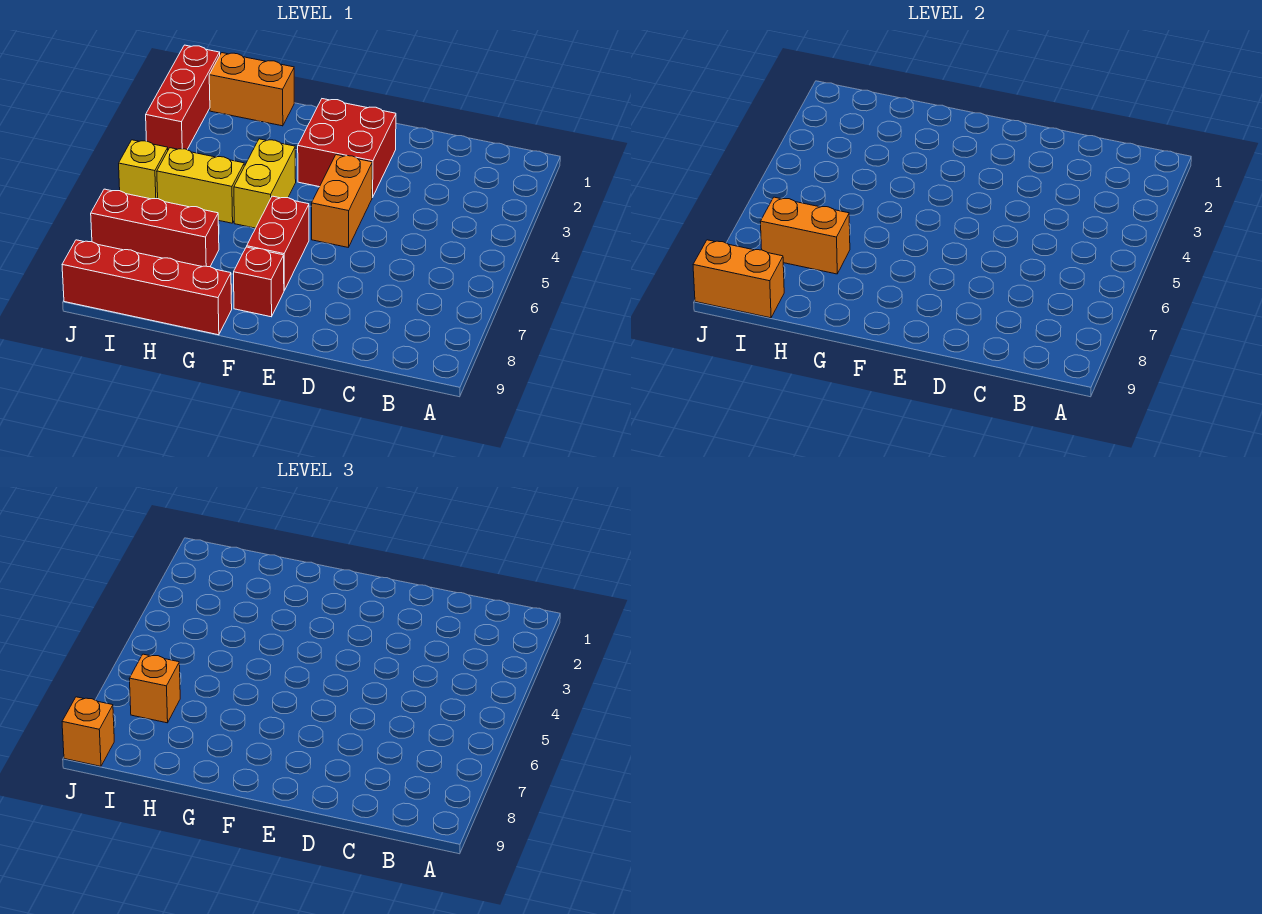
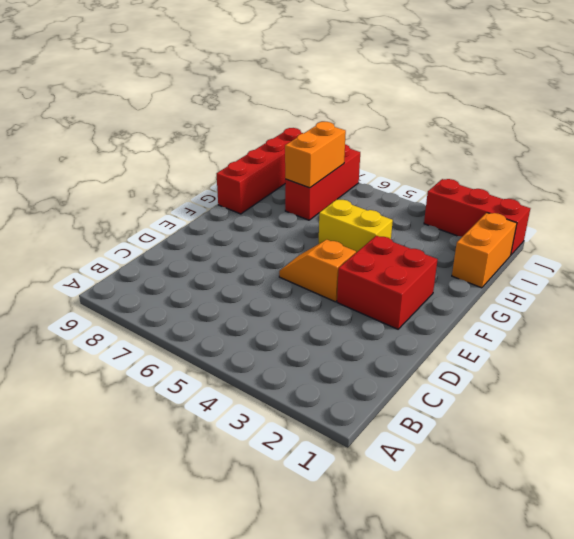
orange slope E4:E5 level 1 top 4 -> orange brick E4:E5 level 1
none -> red brick F6:F7 level 1
none -> red brick F8 level 1
none -> yellow brick H5:I5 level 1

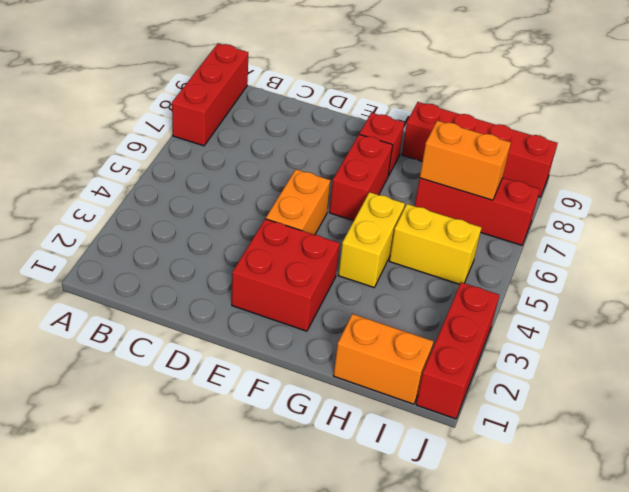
red brick A7:A9 level 1 -> none
none -> yellow brick J5 level 1
none -> orange brick I9:J9 level 2
none -> orange brick I7 level 3

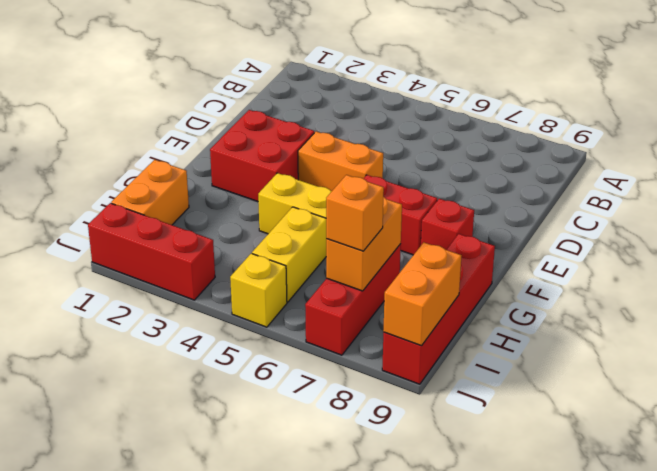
none -> orange brick J9 level 3

